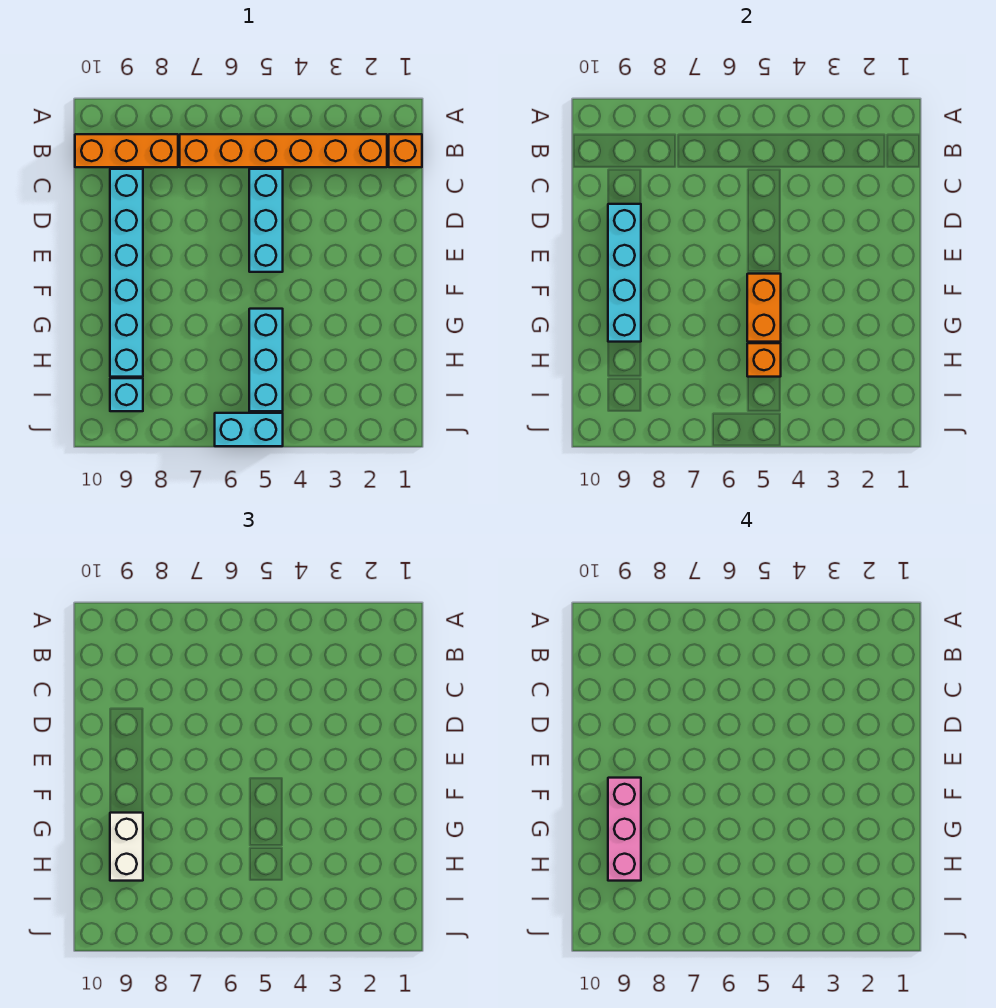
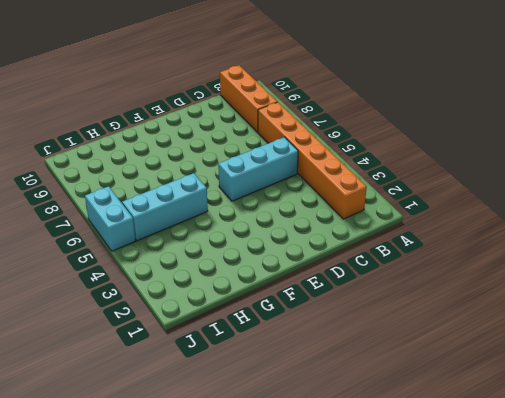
none -> orange brick B1 level 1
none -> cyan brick C9:H9 level 1
none -> cyan brick I9 level 1

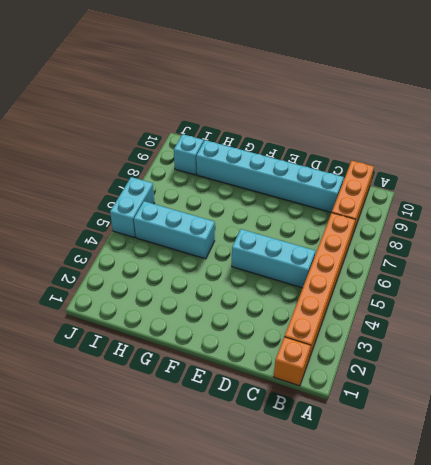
none -> cyan brick D9:G9 level 2
none -> orange brick F5:G5 level 2
none -> orange brick H5 level 2

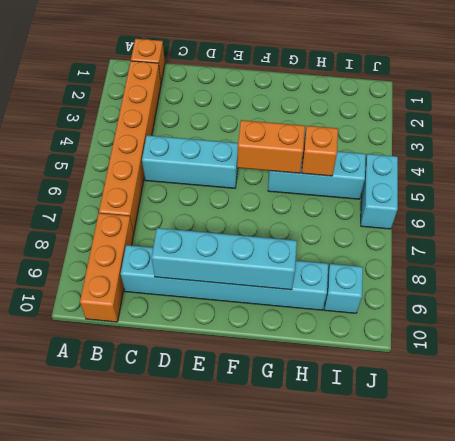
none -> white brick G9:H9 level 3
none -> pink brick F9:H9 level 4

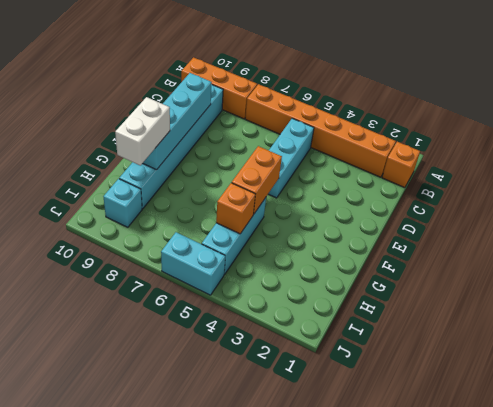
none -> pink brick F9:H9 level 4

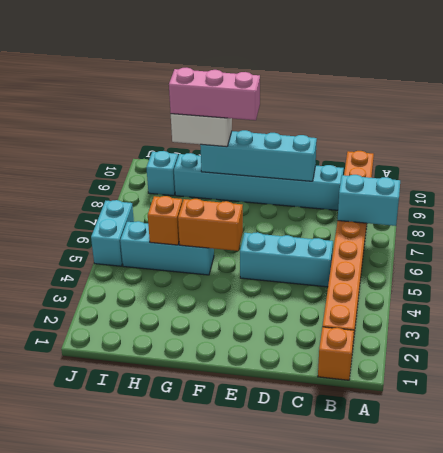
cyan brick A7:B7 level 2 -> none

